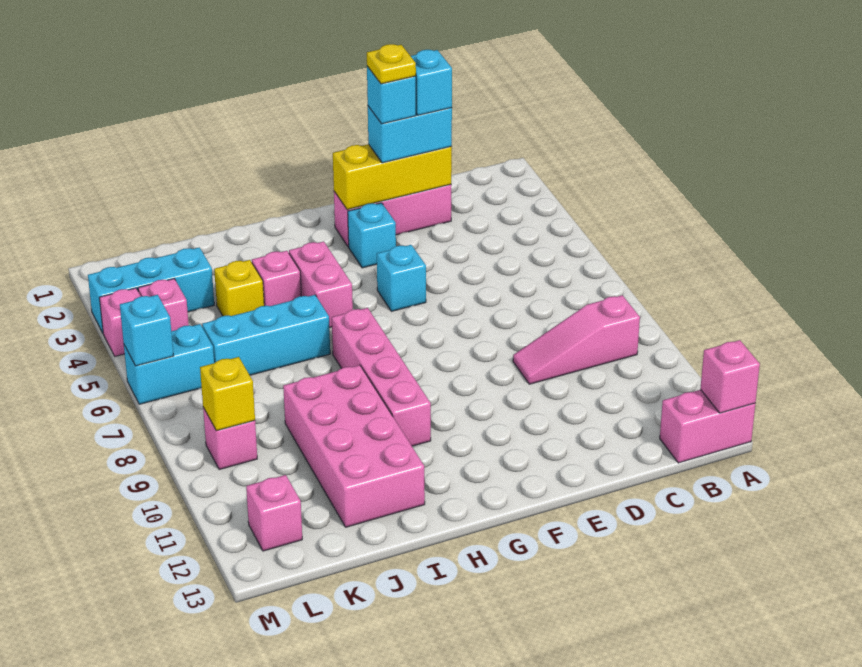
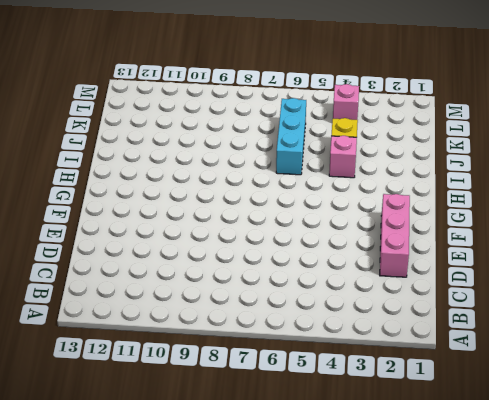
none -> pink brick A13:B13 level 1
none -> pink slope B9:D9 level 1 top B
none -> cyan brick F3 level 1

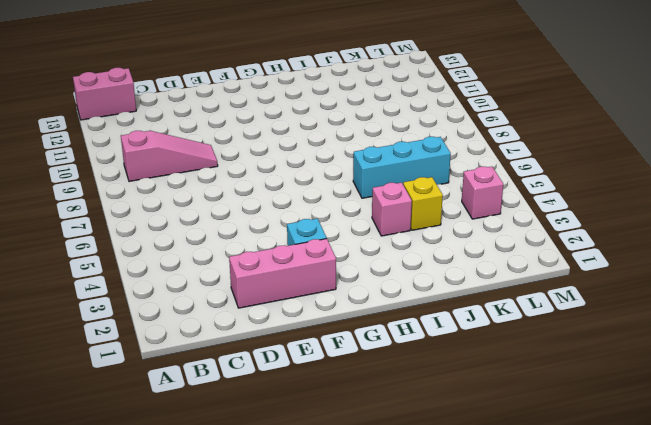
none -> cyan brick F5 level 1
none -> pink brick H4:H5 level 1
none -> pink brick H7:H10 level 1

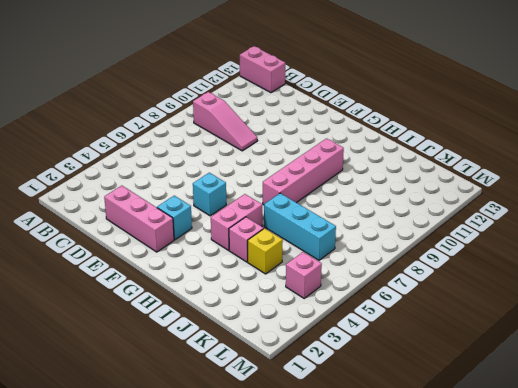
none -> pink brick I9:J12 level 1
none -> cyan brick K3:M3 level 1
none -> cyan brick L6:M6 level 1

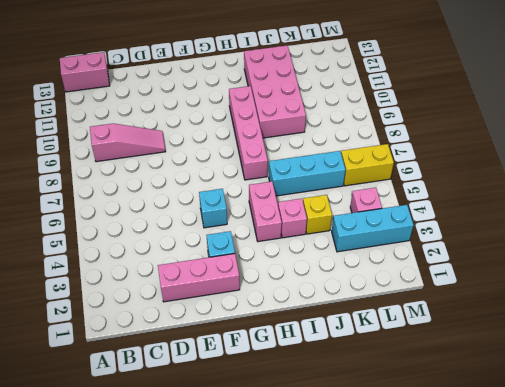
yellow brick L6:M6 level 1 -> cyan brick L6:M6 level 1
none -> pink brick L9 level 1
none -> pink brick L12 level 1
none -> pink brick M4 level 1

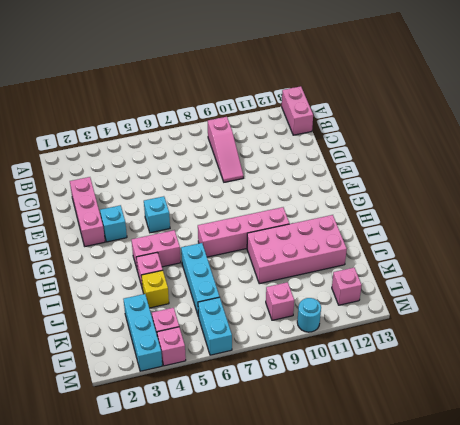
cyan round brick M10 level 1 -> none
none -> pink brick A13 level 2
none -> yellow brick D2:F2 level 2
none -> yellow brick L9 level 2

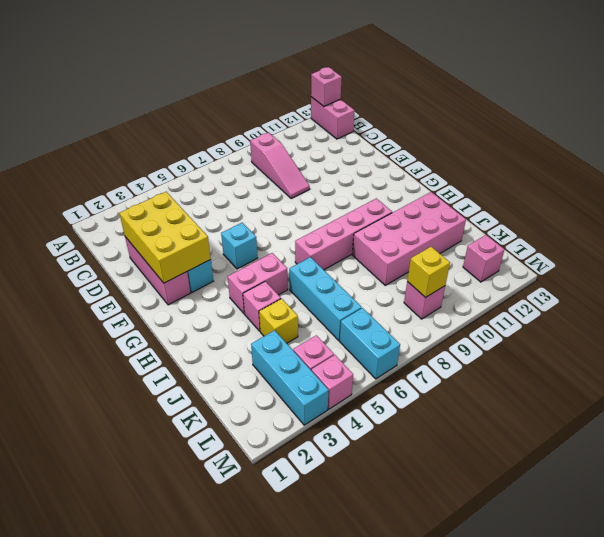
yellow brick D2:F3 level 2 -> yellow brick D2:F2 level 2
none -> cyan brick M6 level 2
none -> cyan brick D2:E2 level 3
none -> cyan brick D2 level 4

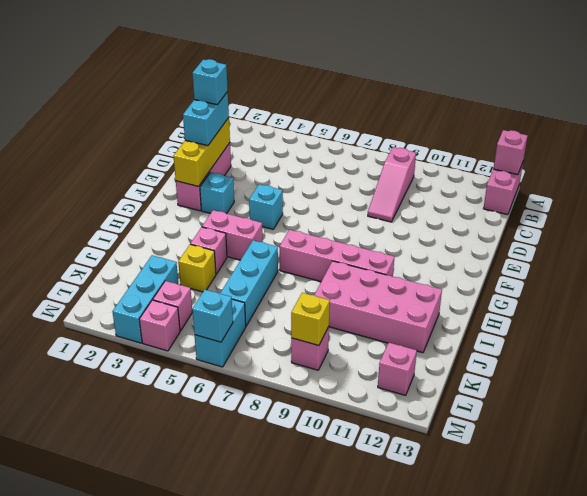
none -> cyan brick E2 level 4
none -> yellow plate E2 level 5

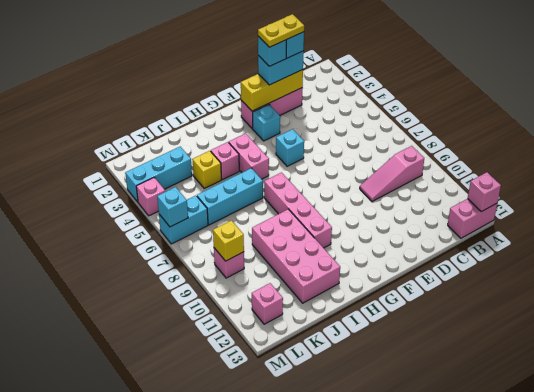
yellow plate D2:E2 level 5 -> yellow plate E2 level 5
none -> pink brick L4 level 1

